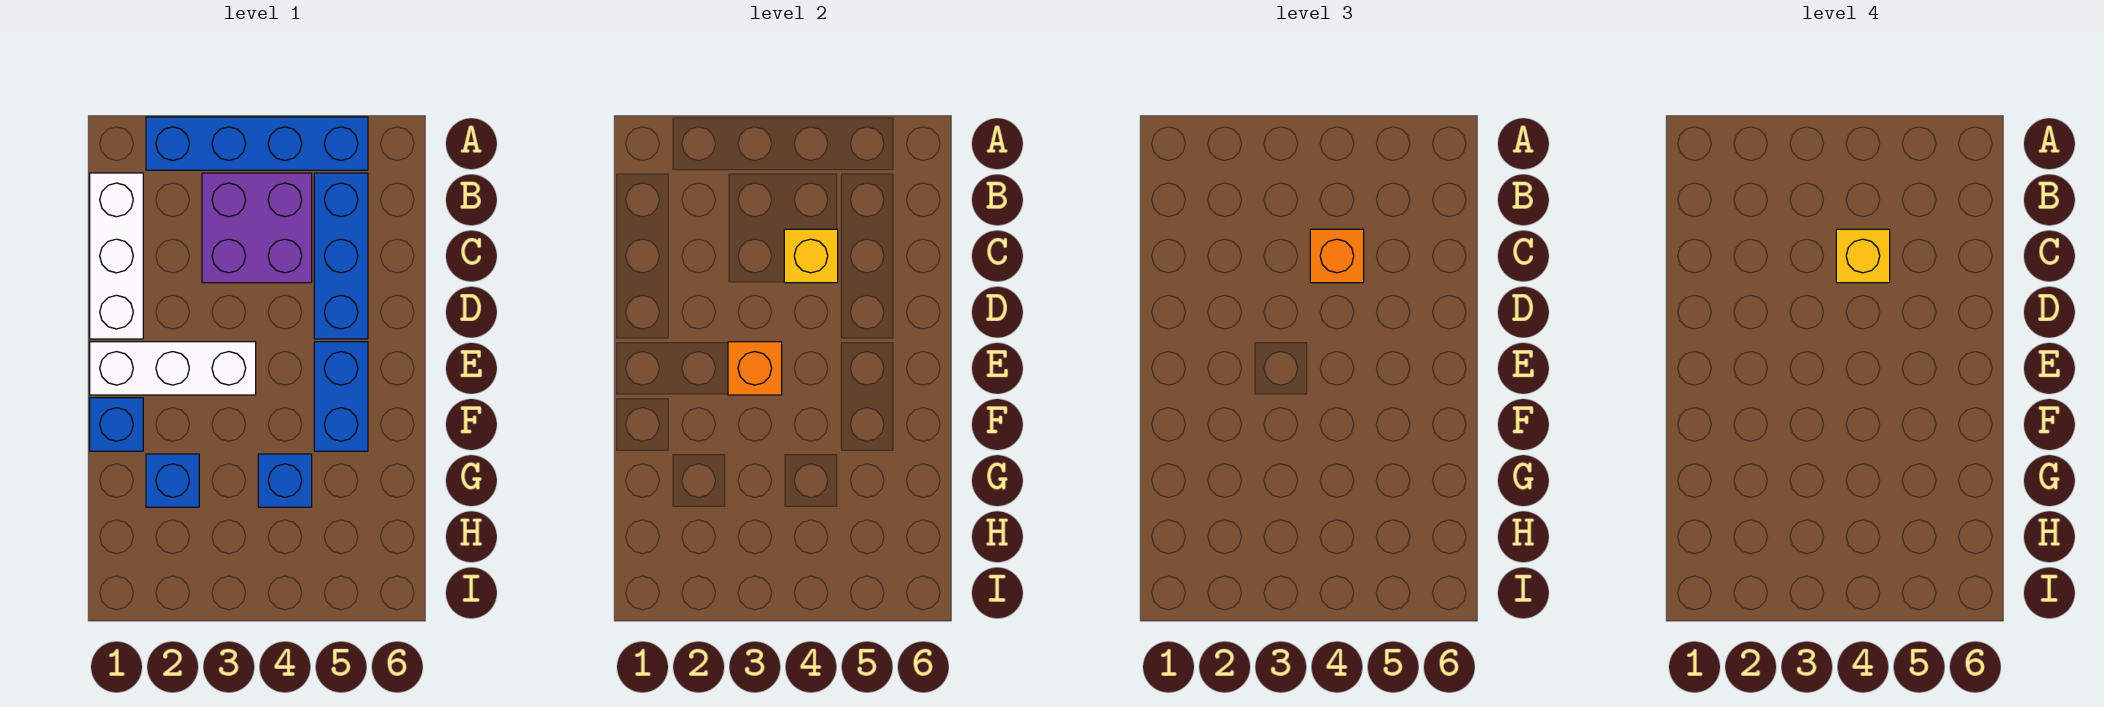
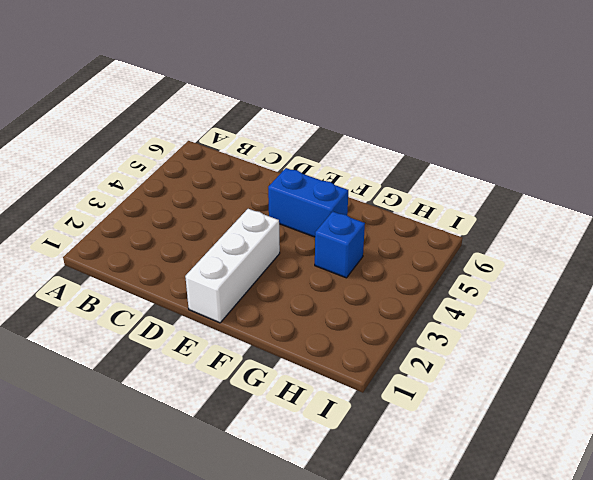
none -> blue brick A2:A5 level 1
none -> white brick B1:D1 level 1
none -> purple brick B3:C4 level 1

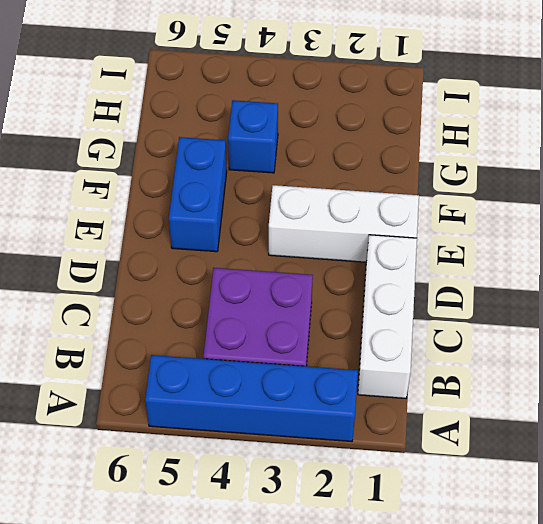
none -> blue brick B5:D5 level 1
none -> blue brick F1 level 1
none -> blue brick G2 level 1

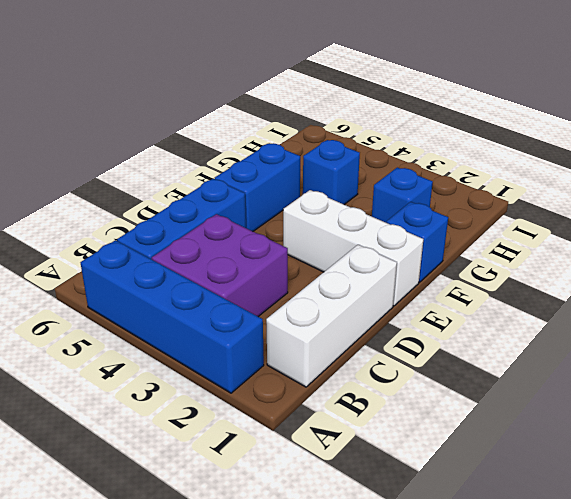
none -> yellow brick C4 level 2
none -> orange brick E3 level 2
none -> orange brick C4 level 3

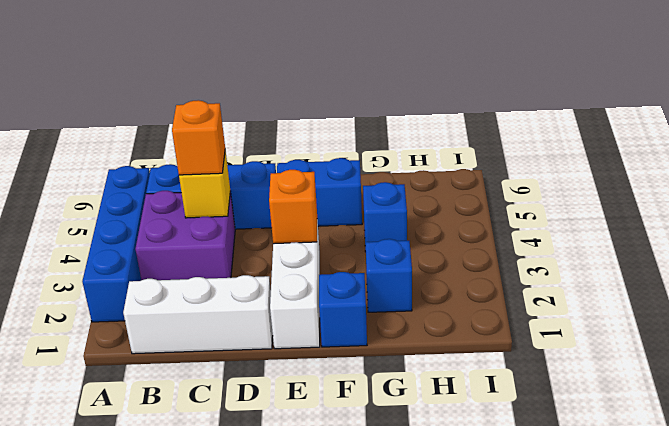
none -> yellow brick C4 level 4

